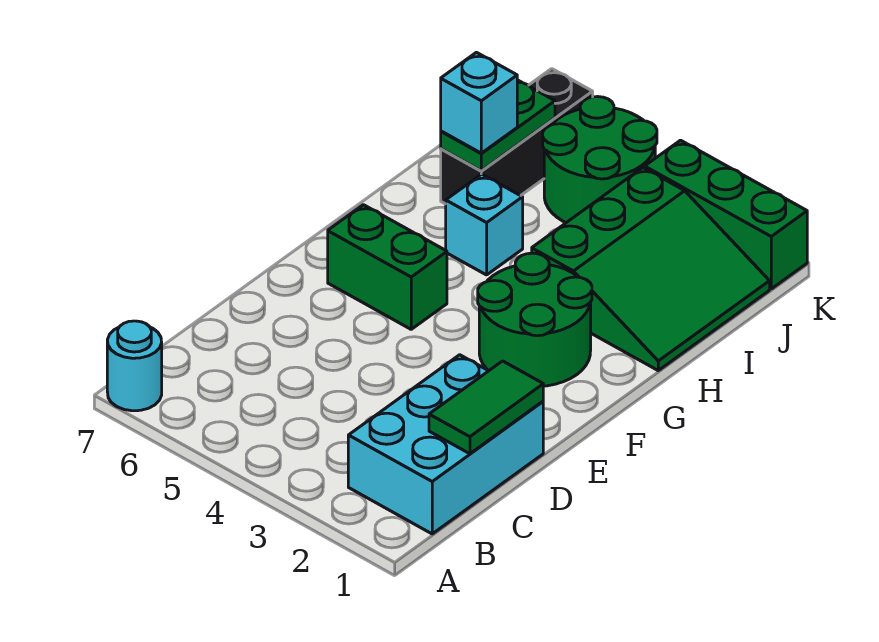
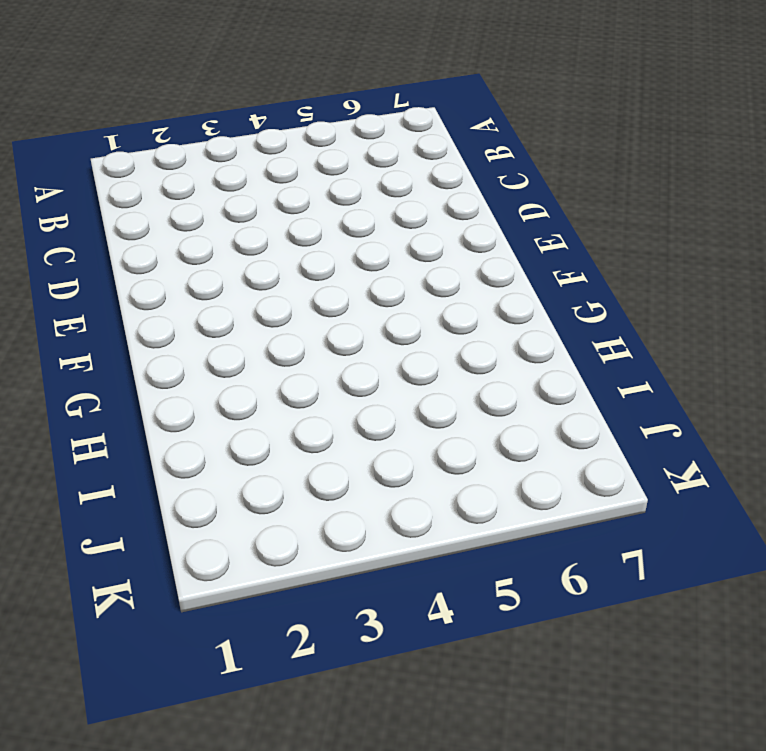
none -> cyan round brick A7 level 1
none -> cyan brick B1:D2 level 1
none -> green round brick F2:G3 level 1

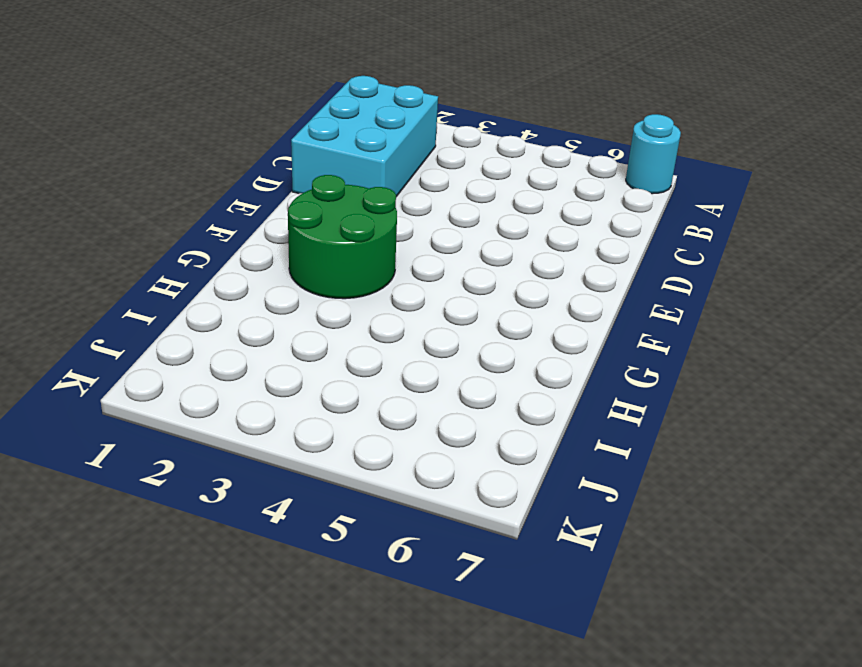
none -> green brick F5:F6 level 1
none -> green slope H1:J3 level 1 top 3
none -> cyan brick H5 level 1

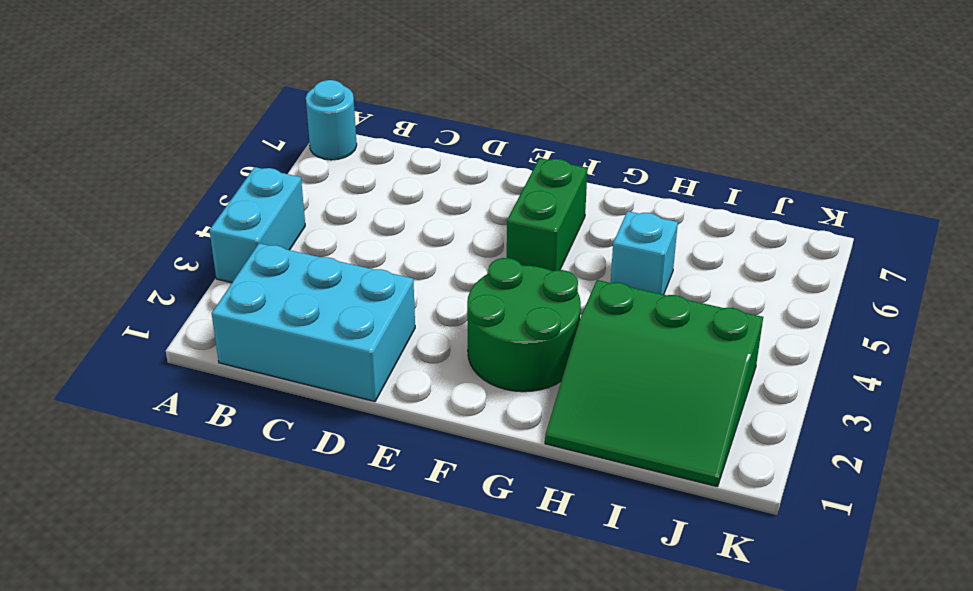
cyan brick A3:A4 level 1 -> none
none -> black brick I6:K6 level 1
none -> green round brick J4:K5 level 1
none -> green brick K1:K3 level 1

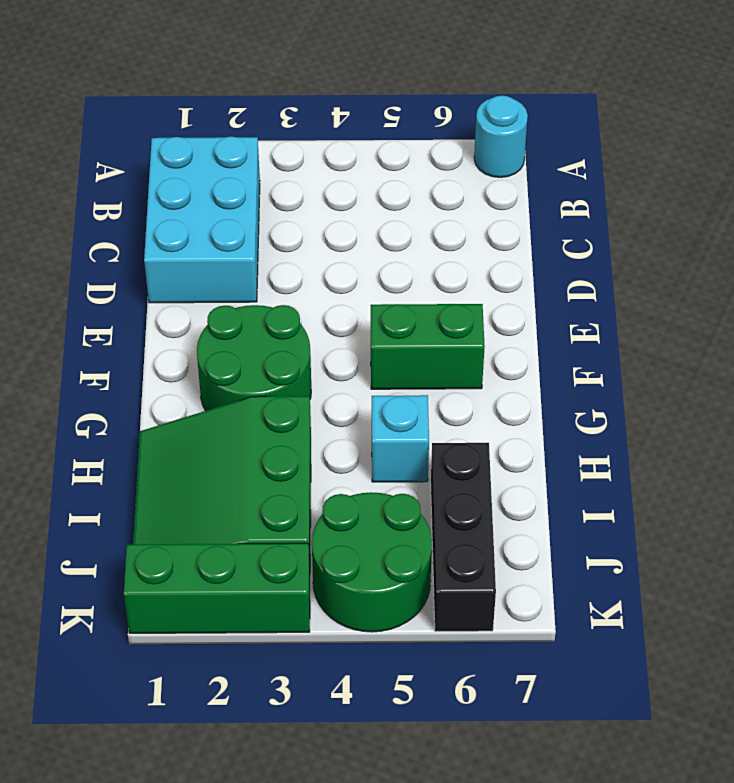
none -> green tile C1:D1 level 2
none -> green plate I6:J6 level 2
none -> cyan brick I6 level 3

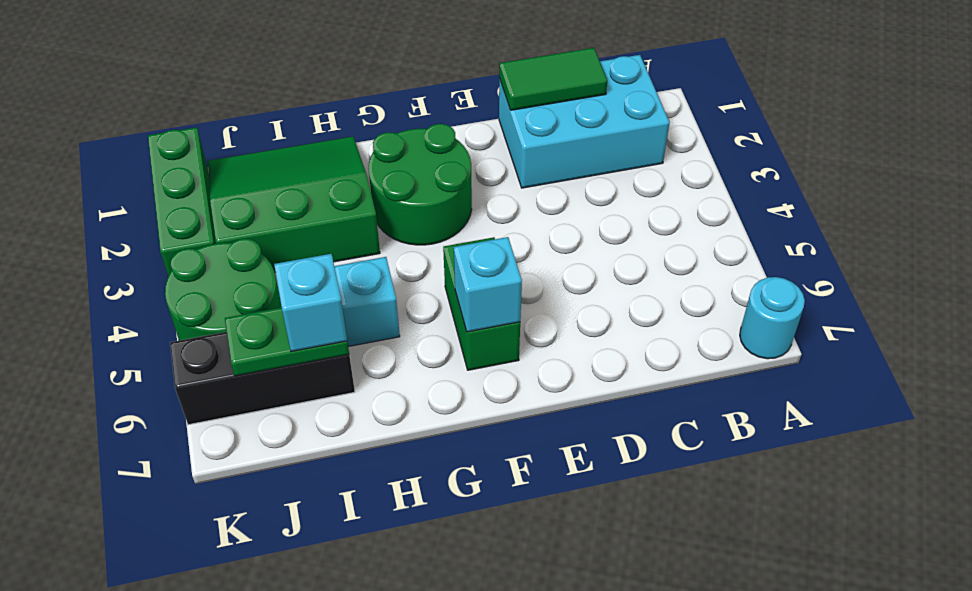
cyan brick F6 level 2 -> none

